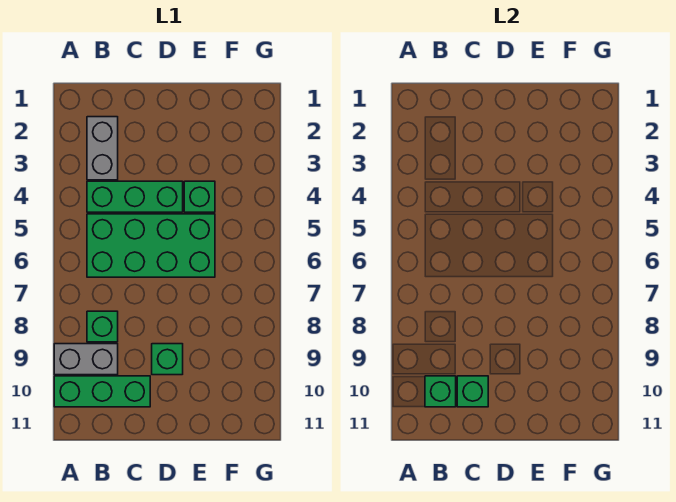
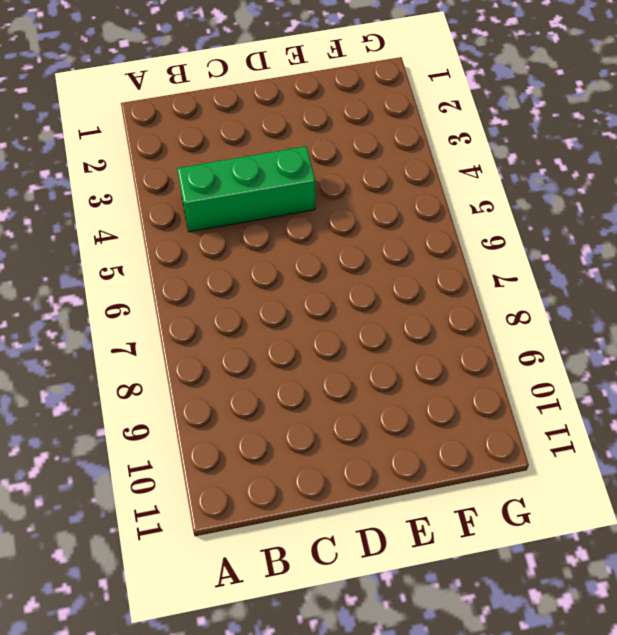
none -> grey brick A9:B9 level 1
none -> green brick A10:C10 level 1

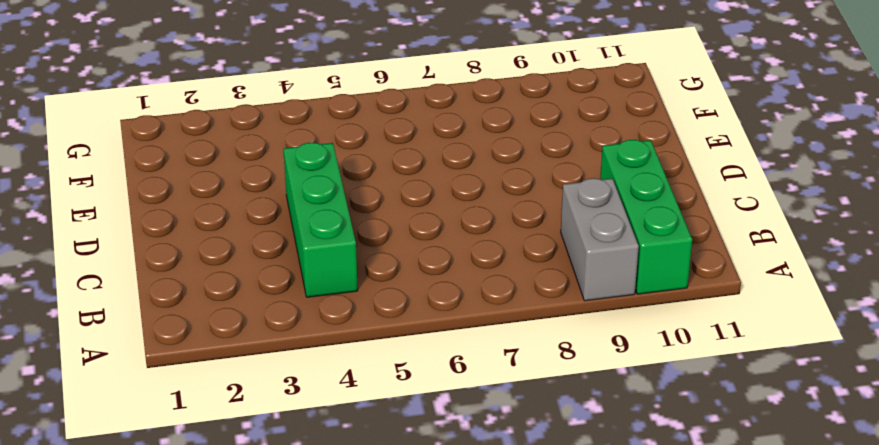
none -> grey brick B2:B3 level 1
none -> green brick B5:E6 level 1

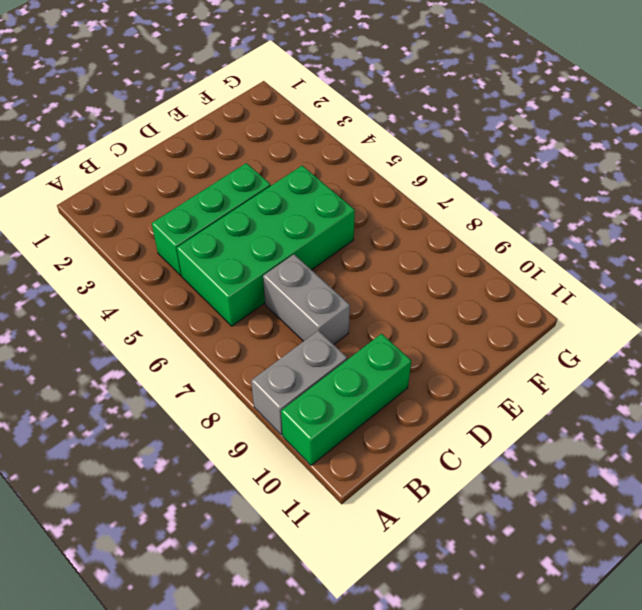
grey brick C7:C8 level 1 -> grey brick B2:B3 level 1
none -> green brick B8 level 1
none -> green brick D9 level 1

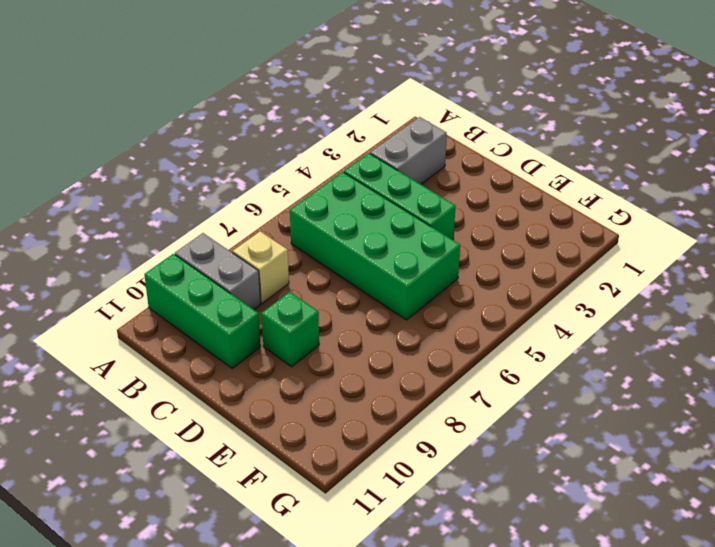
tan brick B8 level 1 -> green brick B8 level 1
none -> green brick E4 level 1
none -> green brick B10 level 2

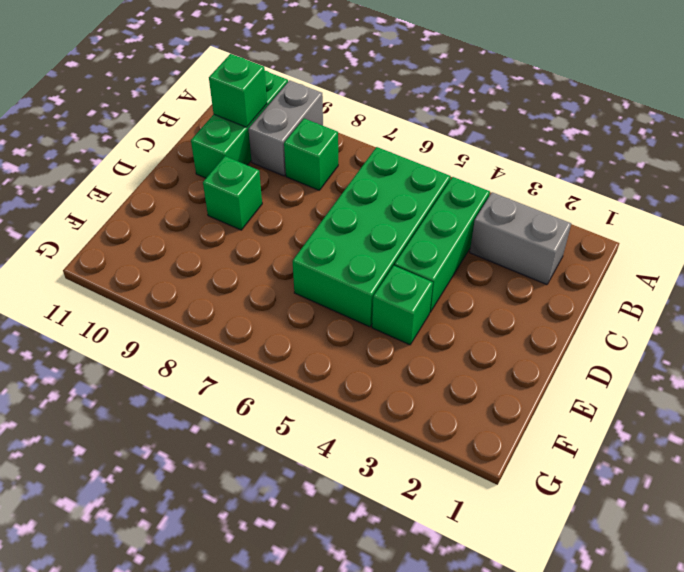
none -> green brick C10 level 2

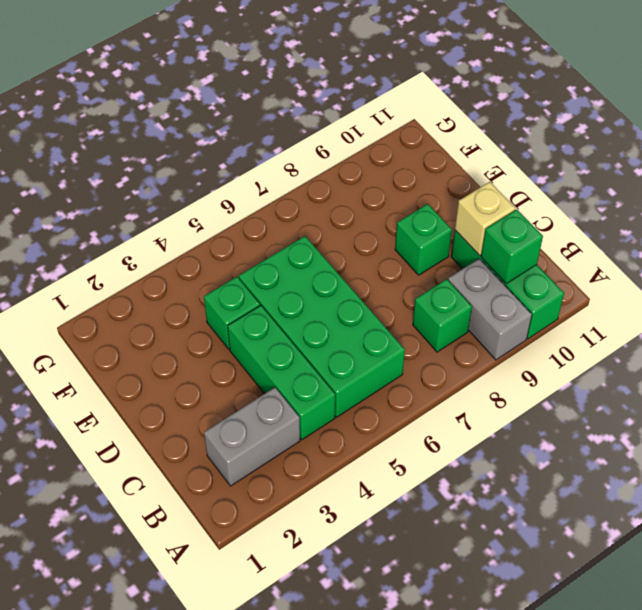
tan brick C10 level 2 -> green brick C10 level 2

